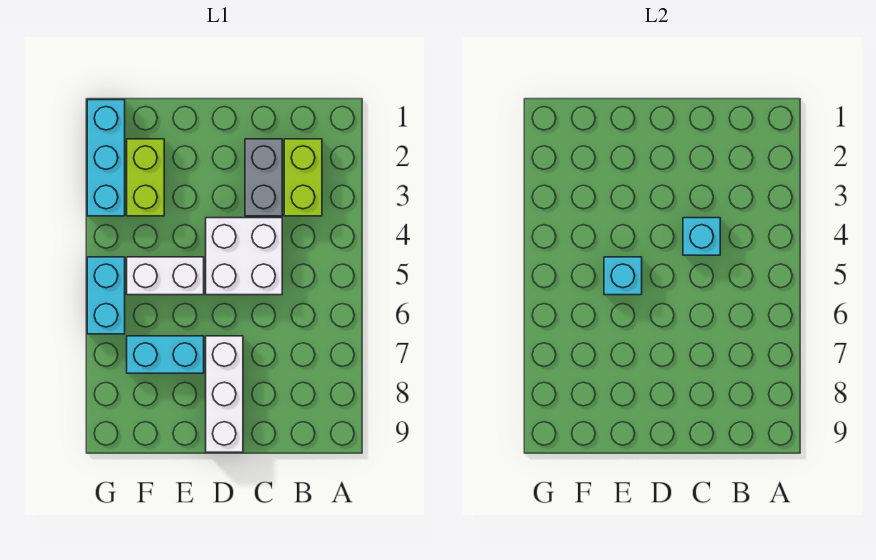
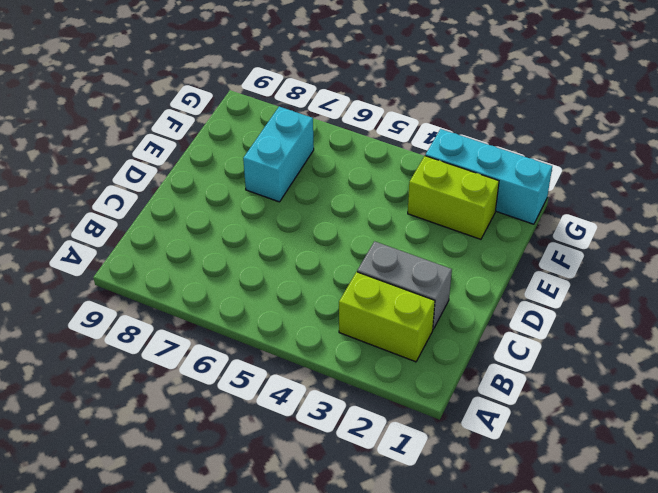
none -> white brick C4:D5 level 1
none -> white brick D7:D9 level 1

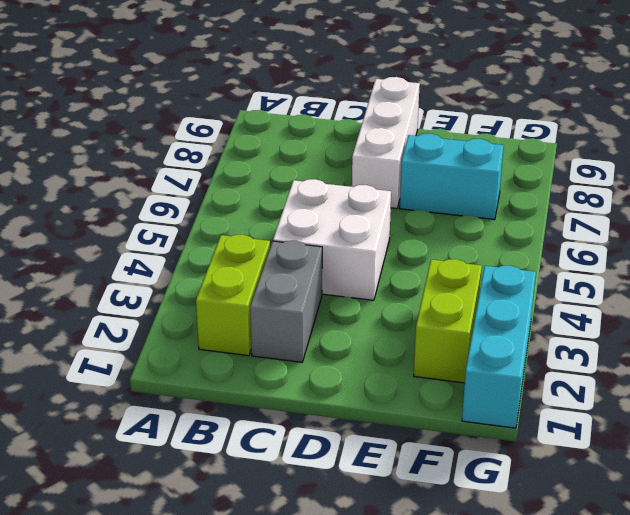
none -> white brick E5:F5 level 1
none -> cyan brick G5:G6 level 1

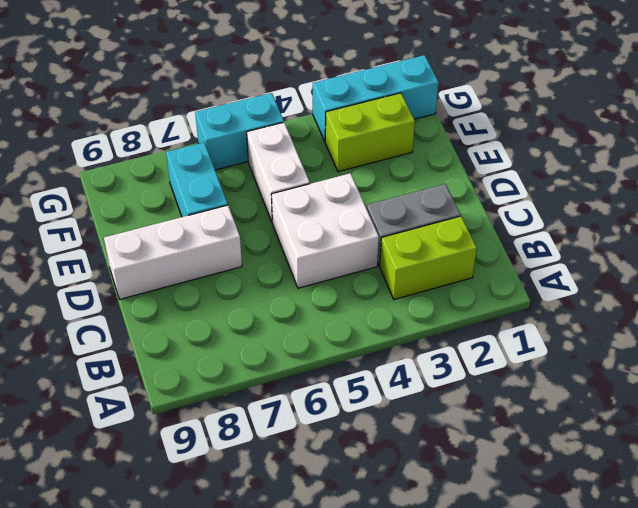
none -> cyan brick C4 level 2
none -> cyan brick E5 level 2

